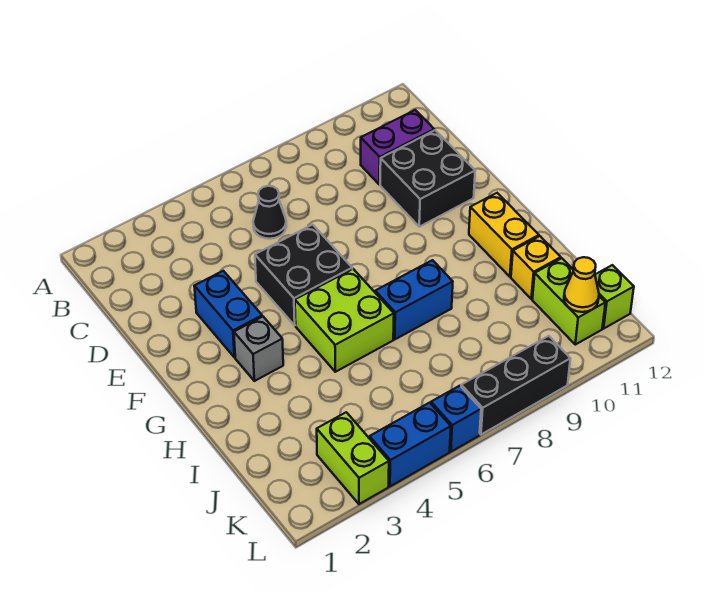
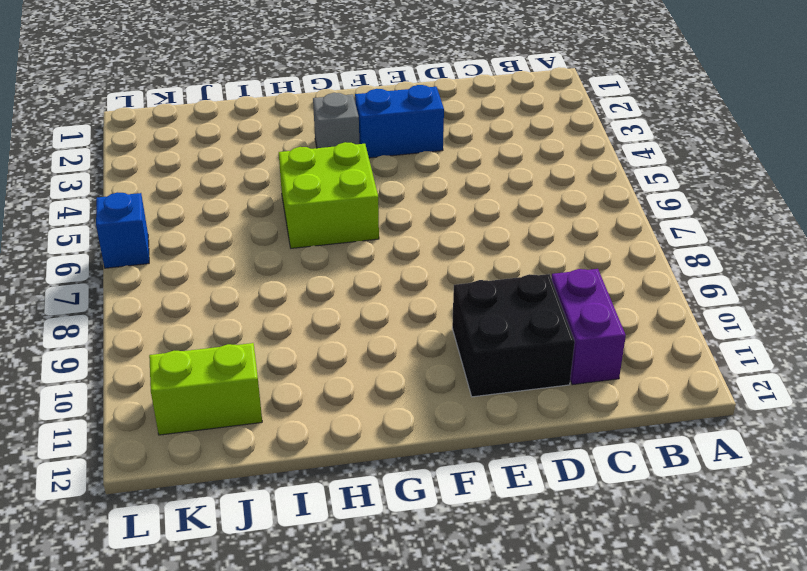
none -> black cone C6 level 1
none -> black brick E5:F6 level 1
none -> yellow brick G11:H11 level 1

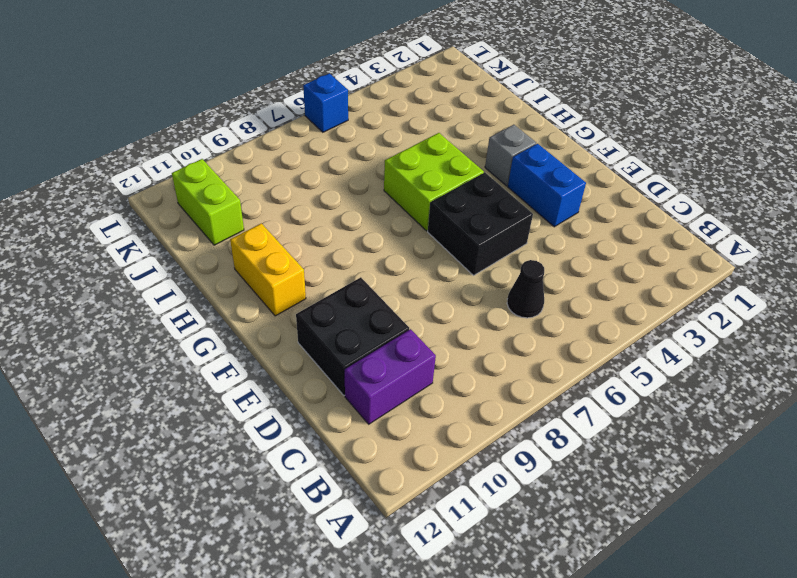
none -> blue brick H7:H8 level 1
none -> yellow brick I11 level 1
none -> lime brick K3:L3 level 1

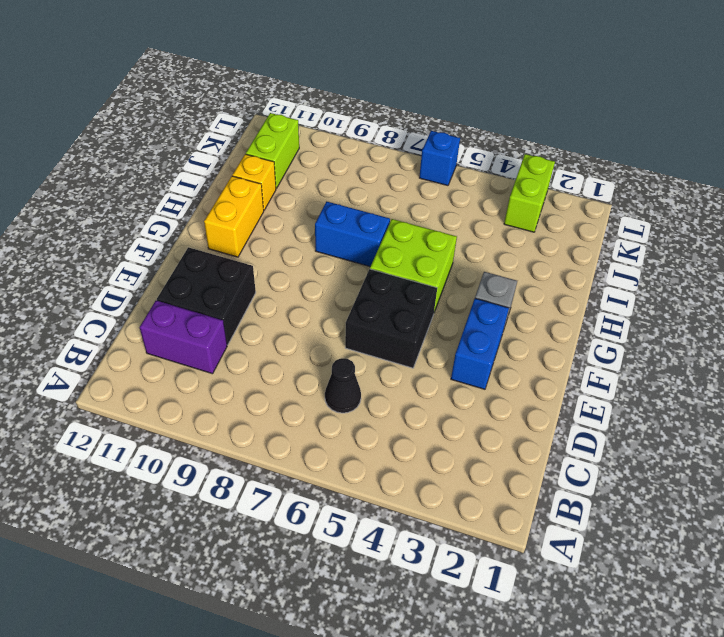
none -> lime brick K12 level 1
none -> blue brick L4:L5 level 1
none -> black brick L7:L9 level 1

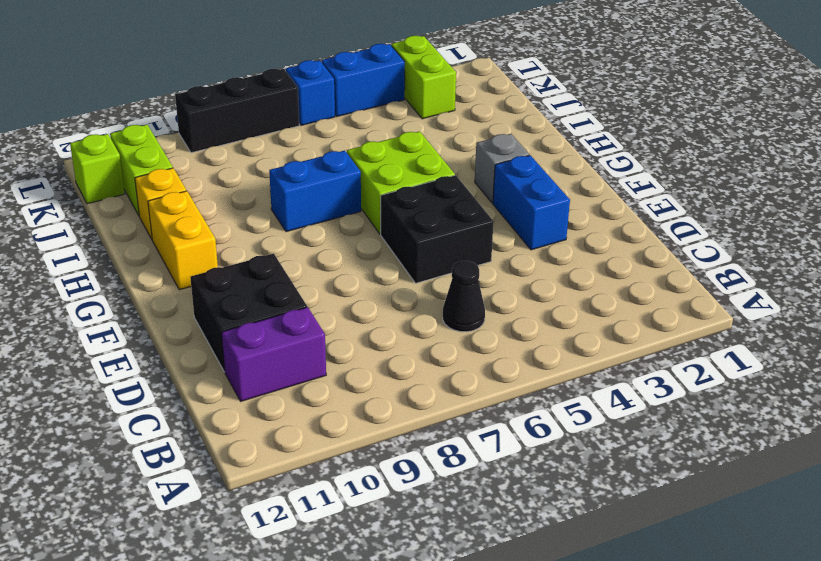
none -> yellow cone K11 level 2

